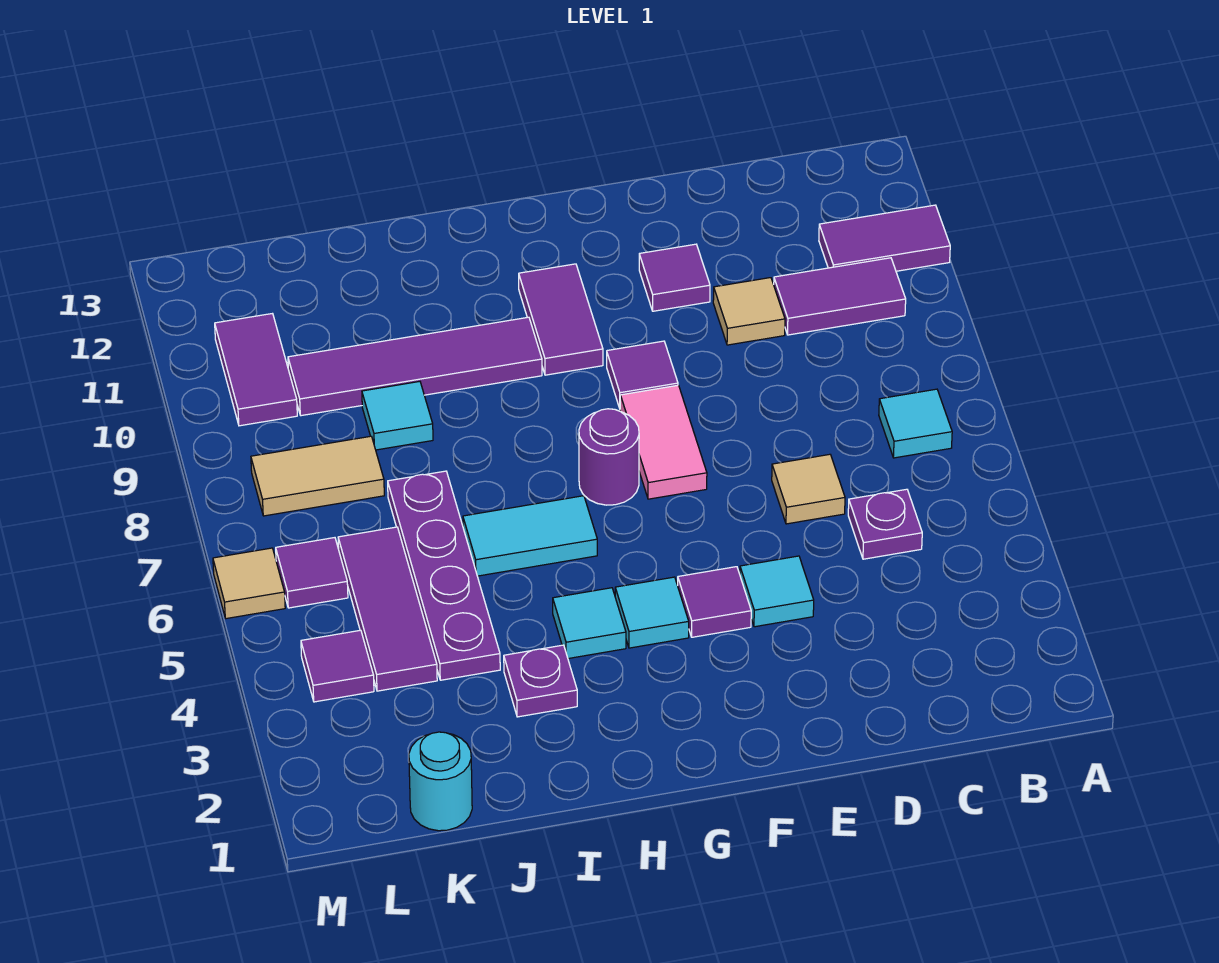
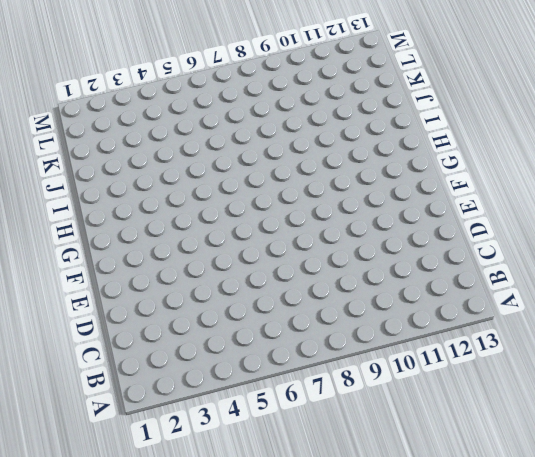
none -> purple tile A11:B11 level 1
none -> cyan tile B7 level 1
none -> purple tile B10:C10 level 1

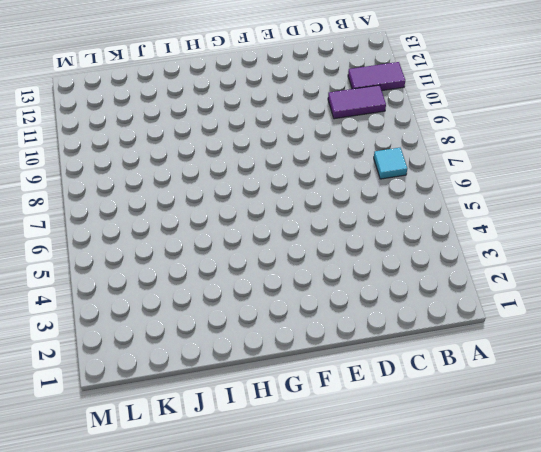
none -> purple plate C5 level 1
none -> tan tile D6 level 1
none -> tan tile D10 level 1

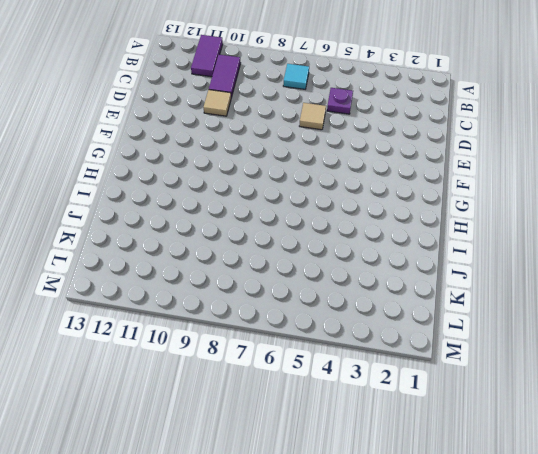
none -> cyan tile E4 level 1
none -> purple tile E11 level 1
none -> purple tile F4 level 1

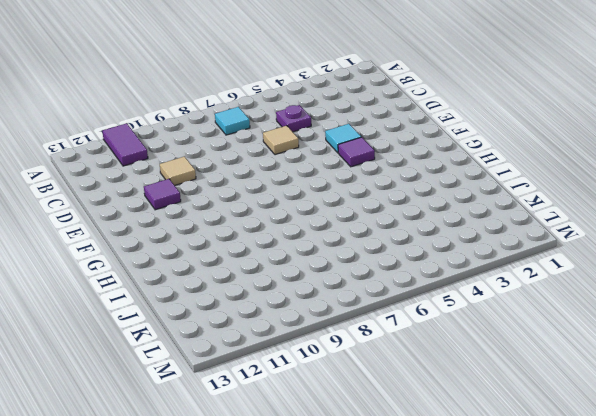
none -> purple tile B10:C10 level 1
none -> pink tile F7:F8 level 1
none -> purple tile F9 level 1

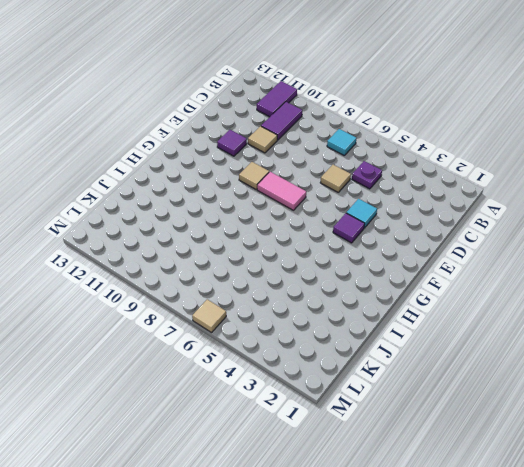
tan tile F9 level 1 -> purple tile F9 level 1
none -> cyan tile G4 level 1
none -> purple round brick G7 level 1
none -> purple tile G10:G11 level 1

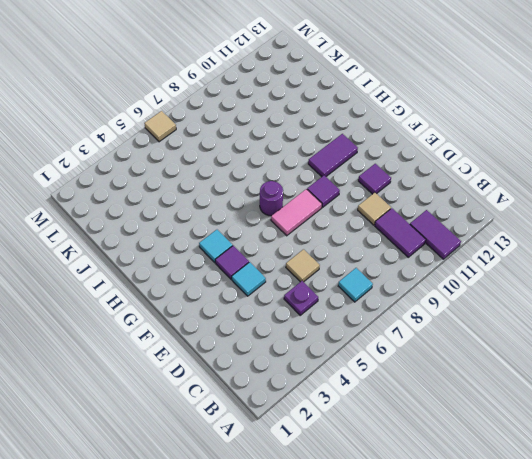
none -> cyan tile H4 level 1
none -> cyan tile H6:I6 level 1
none -> purple tile H10:K10 level 1

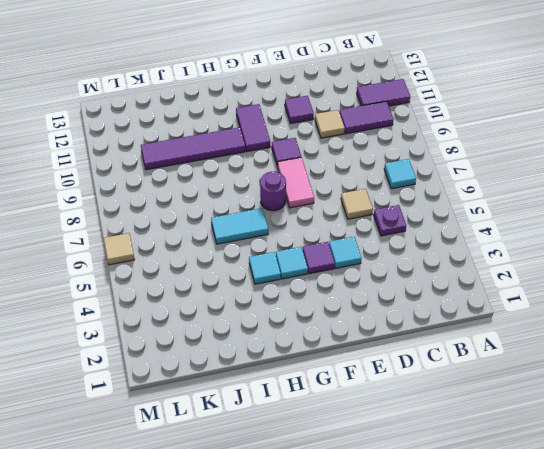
none -> purple plate I3 level 1
none -> purple plate J4:J7 level 1
none -> cyan tile J9 level 1

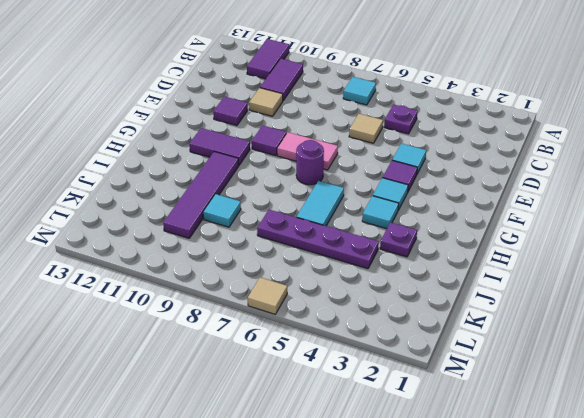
none -> cyan round brick K1 level 1
none -> purple tile K4:K6 level 1
none -> tan tile K8:L8 level 1

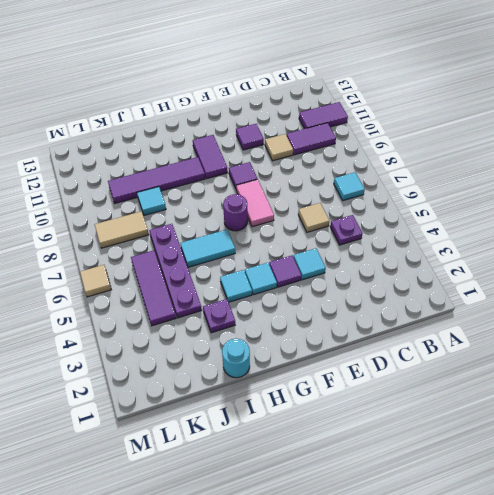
cyan round brick I1 level 1 -> cyan round brick K1 level 1
none -> purple tile L4 level 1
none -> purple tile L6 level 1
none -> purple tile L10:L11 level 1

